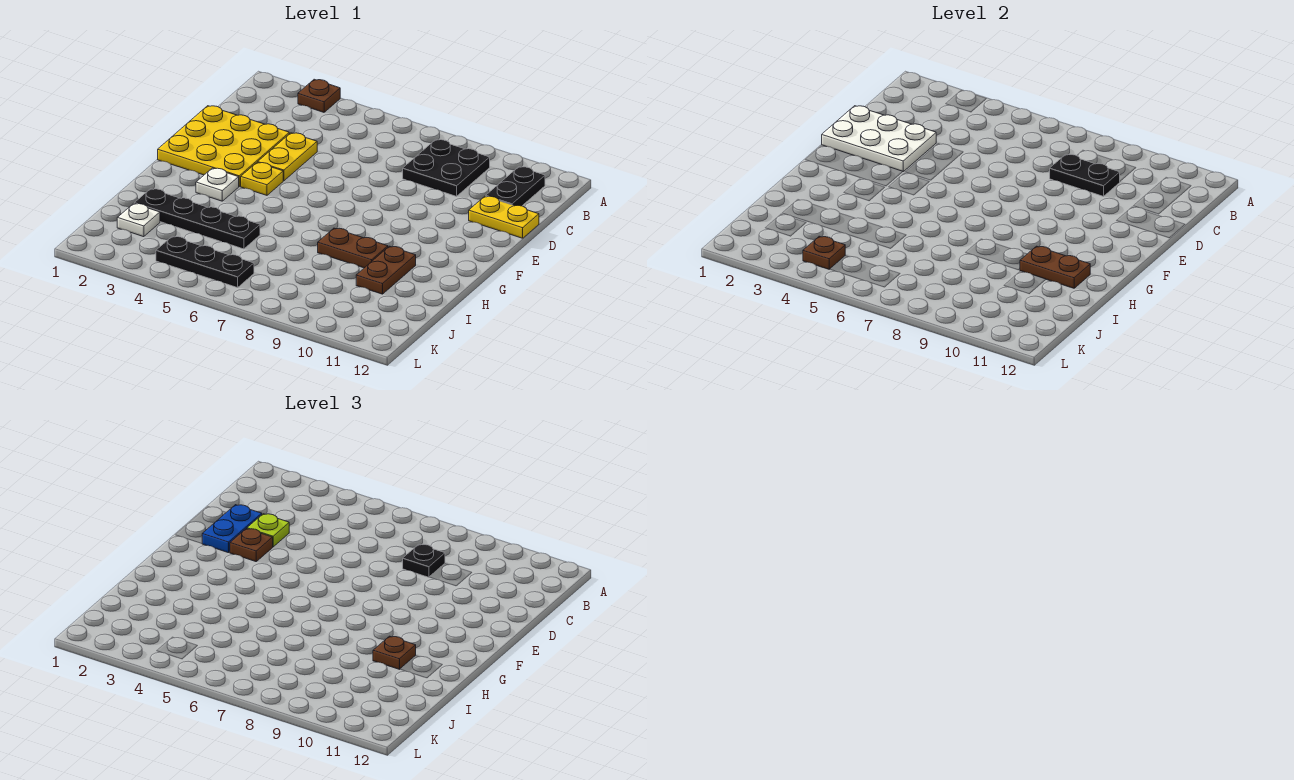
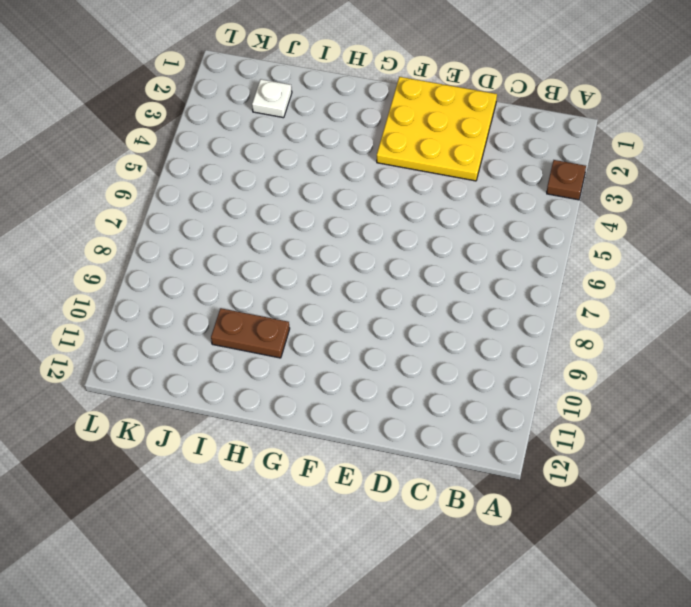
none -> black plate B8:C9 level 1
none -> black plate B11:C11 level 1
none -> yellow plate D4:E4 level 1

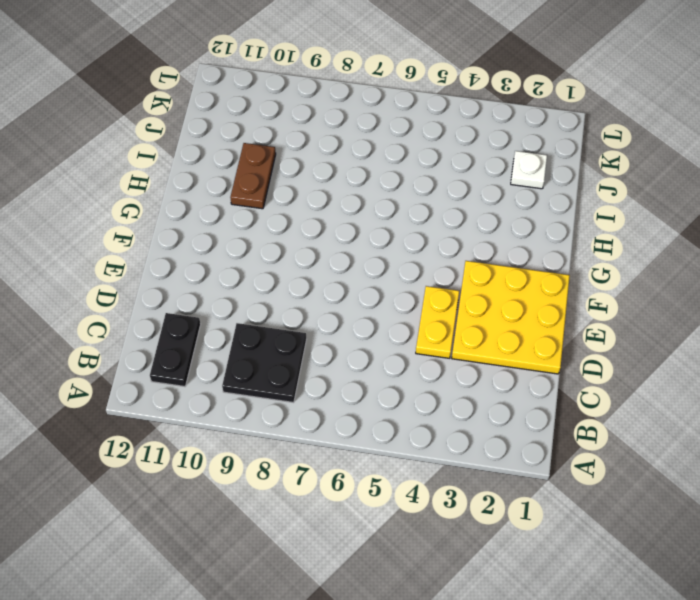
none -> brown plate A3 level 1
none -> yellow plate D11:D12 level 1
none -> yellow plate F4 level 1

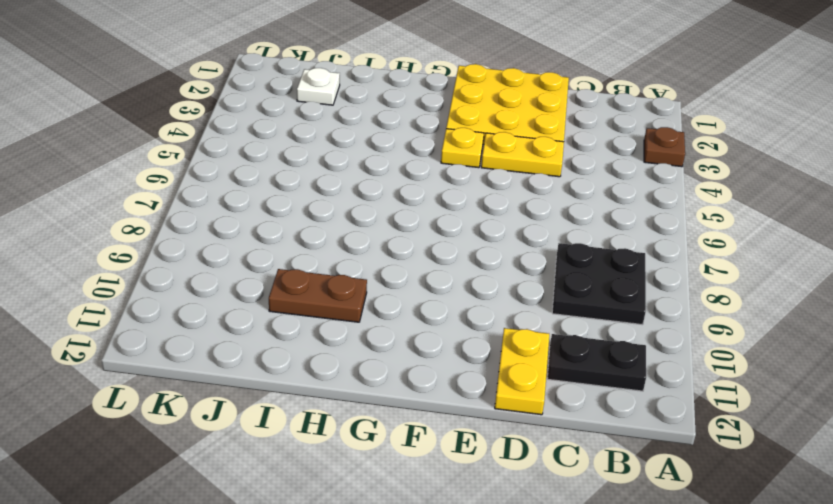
none -> white plate G3 level 1
none -> brown plate H8:H9 level 1
none -> black plate I2:I5 level 1

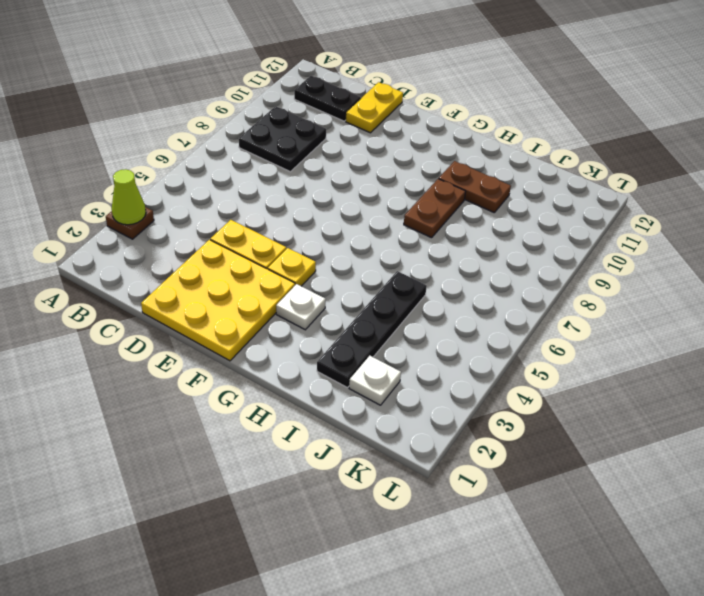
lime cone A3 level 2 -> none
none -> black plate K4:K6 level 1
none -> black plate C8:C9 level 2
none -> white plate D1:E3 level 2

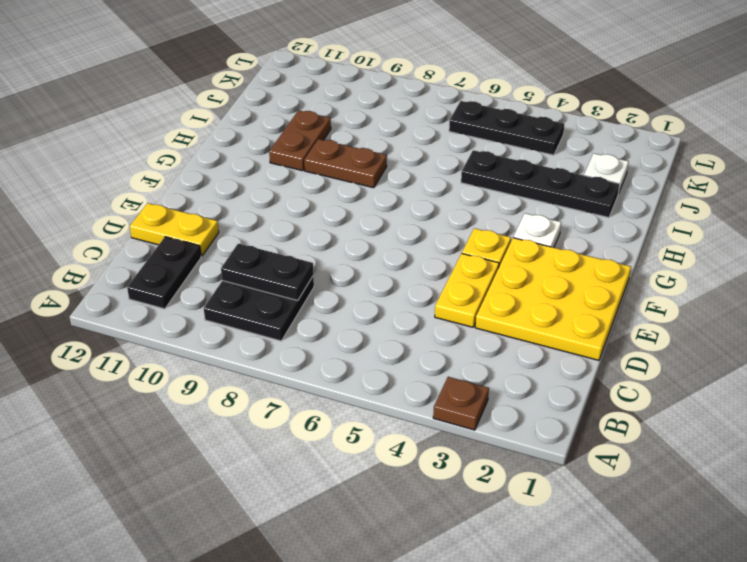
none -> white plate D1:E3 level 2
none -> brown plate H10:H11 level 2
none -> brown plate K4 level 2

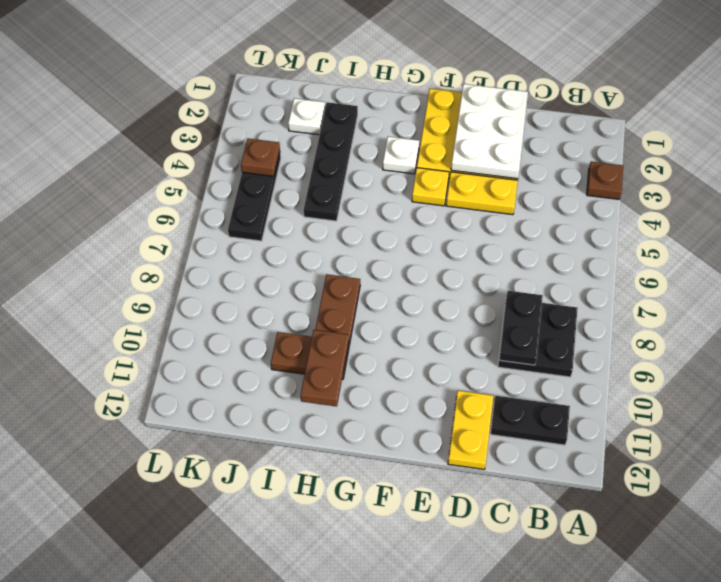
none -> black plate C8 level 3
none -> blue plate D2:E2 level 3
none -> lime plate D3 level 3

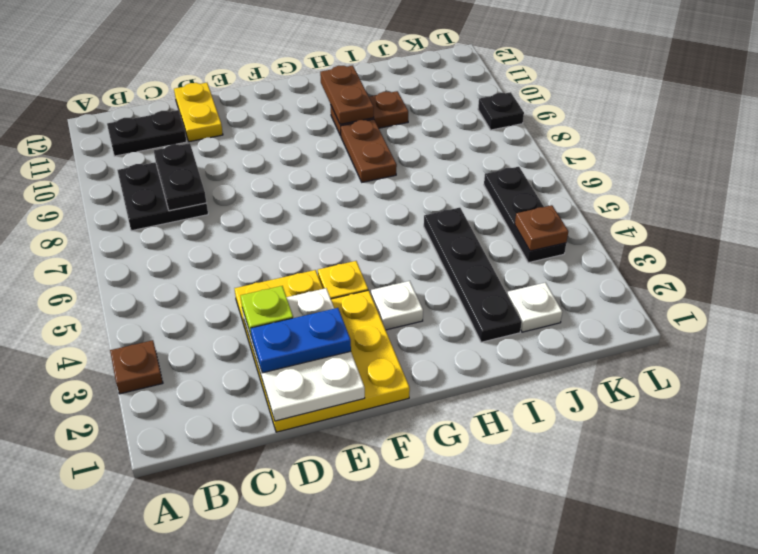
black plate L9 level 1 -> black plate C8 level 3
none -> brown plate E3 level 3
none -> brown plate H10 level 3

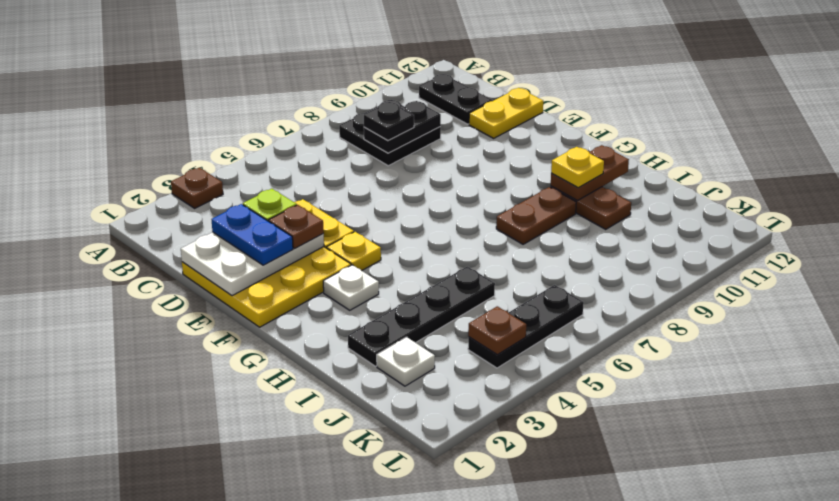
yellow plate H10 level 3 -> brown plate H10 level 3

